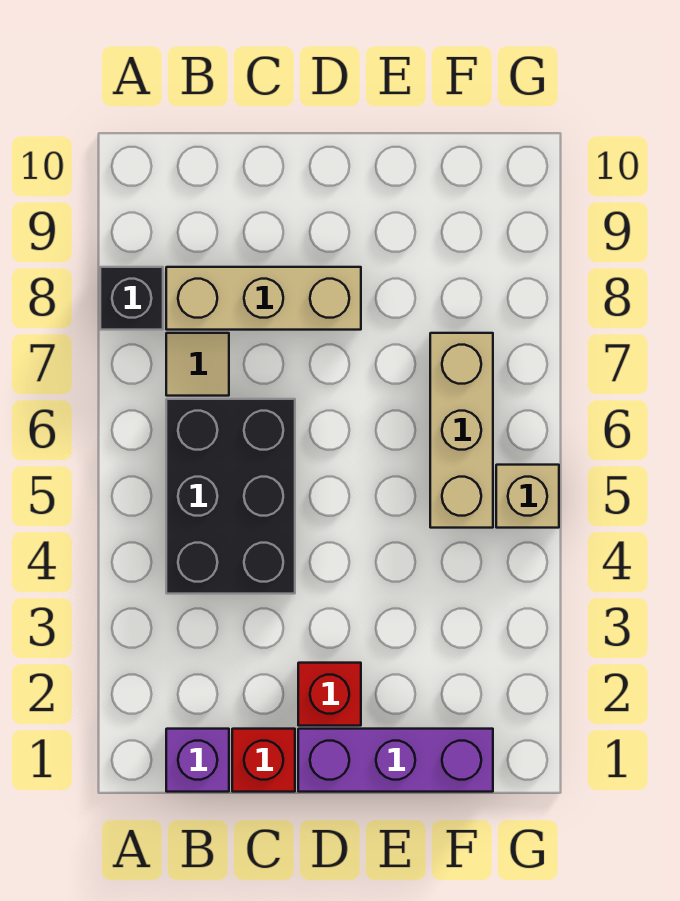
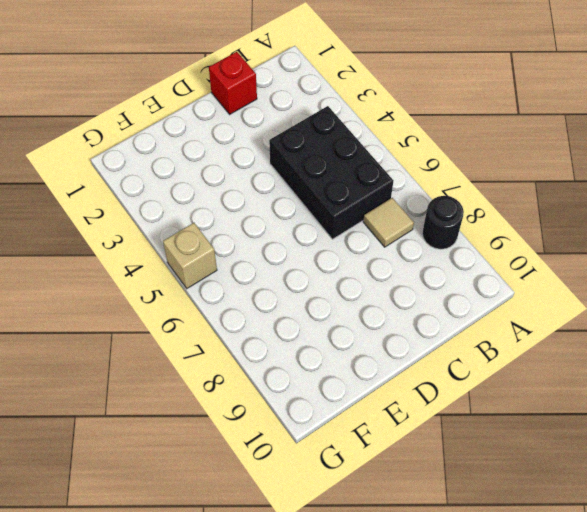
black round brick A8 level 1 -> black brick A8 level 1
none -> purple brick B1 level 1
none -> tan brick B8:D8 level 1

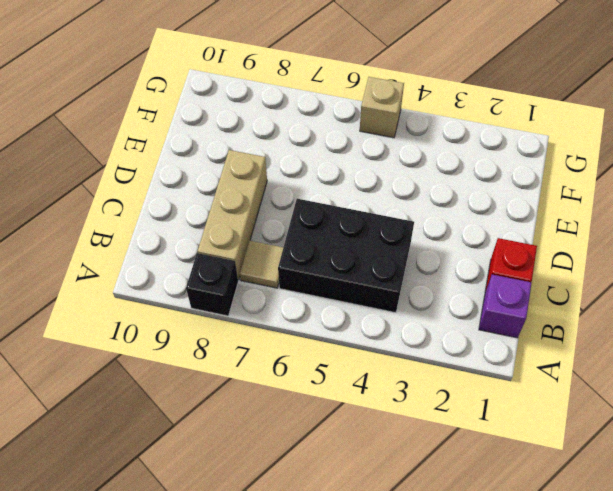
none -> purple brick D1:F1 level 1
none -> red brick D2 level 1

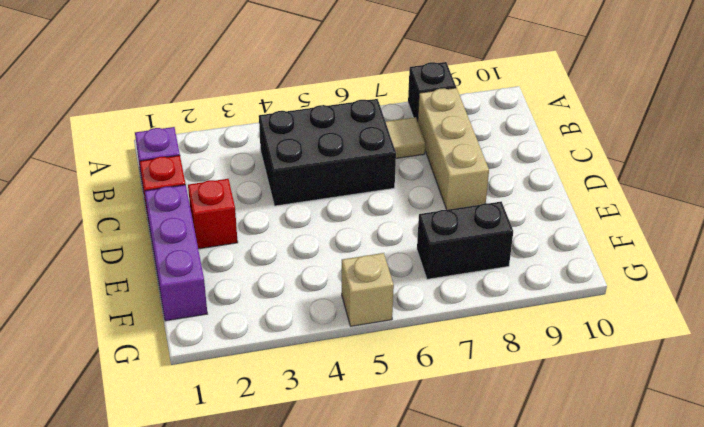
black brick F7:F8 level 1 -> tan brick F5:F7 level 1

